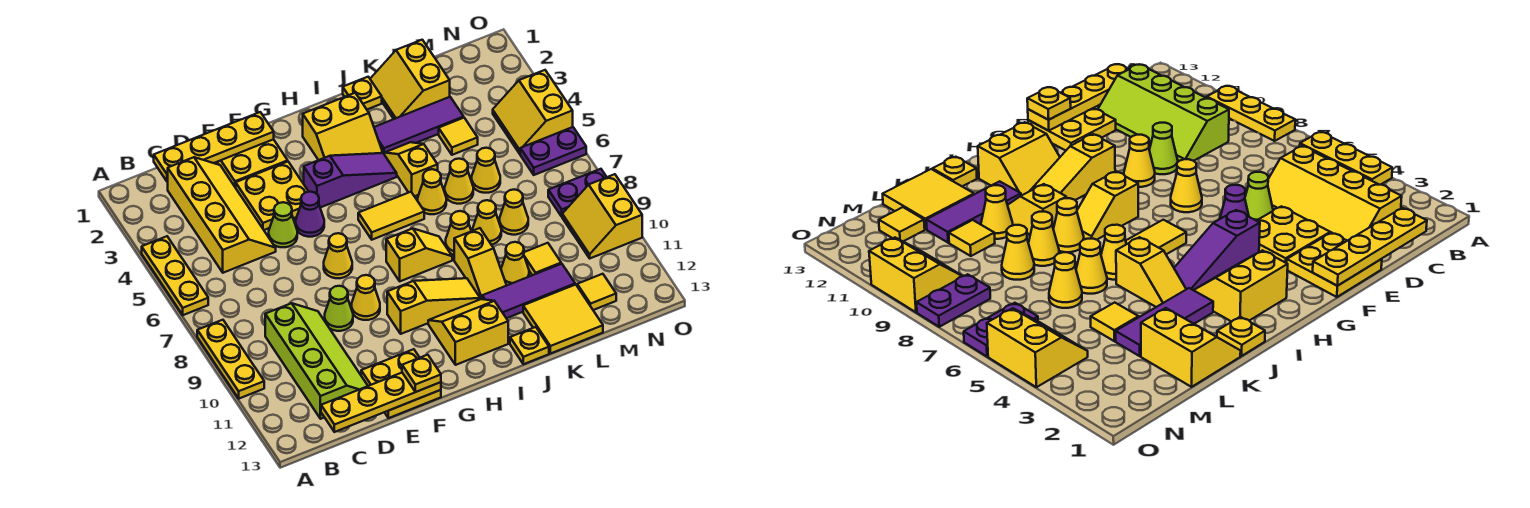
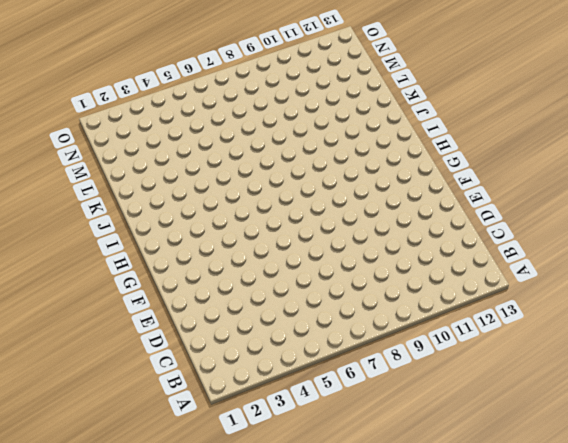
none -> yellow plate A4:A6 level 1
none -> yellow plate A8:A10 level 1
none -> yellow slope C2:D5 level 1 top C
none -> lime slope C9:D12 level 1 top C

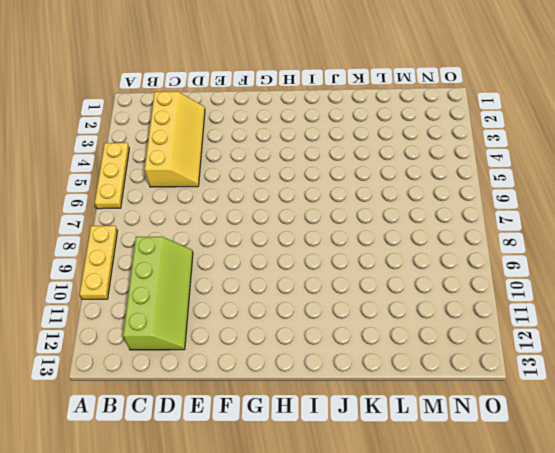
none -> yellow plate E1:F2 level 1
none -> yellow plate E3:F4 level 1
none -> lime cone E5 level 1
none -> lime cone E9 level 1

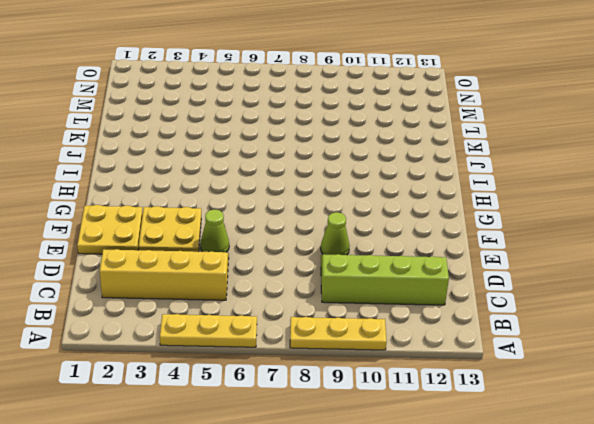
none -> yellow plate E12:F13 level 1
none -> purple cone F5 level 1
none -> yellow cone F7 level 1
none -> yellow cone F9 level 1

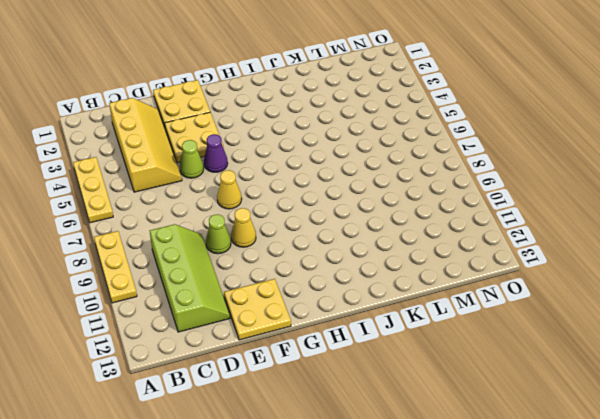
none -> purple slope G4:I4 level 1 top G
none -> yellow slope G10:I10 level 1 top G
none -> yellow slope H2:I3 level 1 top 2
none -> yellow tile H6:I6 level 1

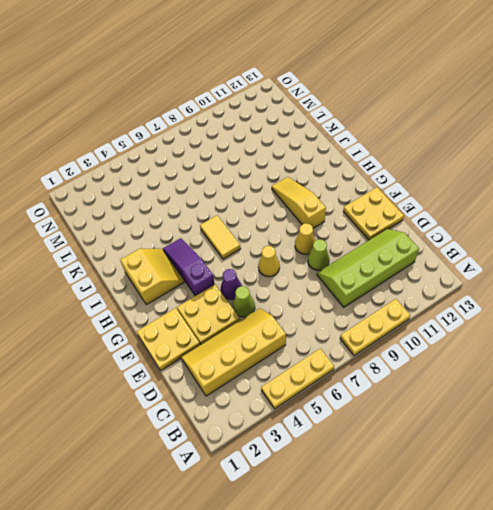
none -> yellow slope H8:I8 level 1 top H
none -> yellow slope H11:I12 level 1 top 12
none -> yellow plate J1 level 1
none -> purple tile J3:L3 level 1

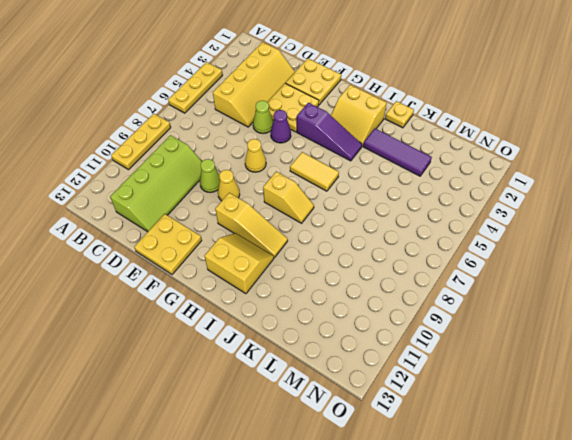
none -> yellow slope J4:J5 level 1 top 5
none -> yellow cone J6 level 1
none -> yellow cone J8 level 1
none -> yellow slope J9:J10 level 1 top 9

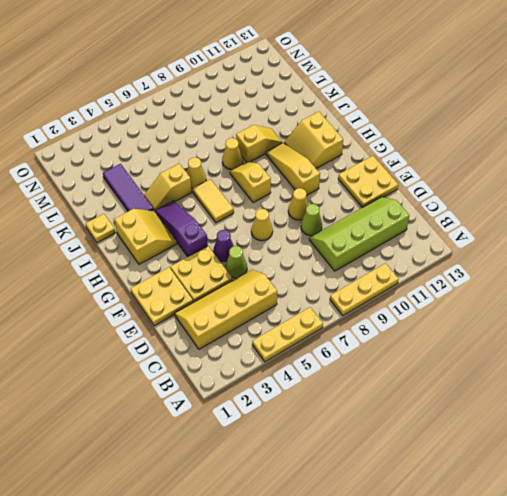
none -> purple tile J11:L11 level 1
none -> yellow plate J13 level 1
none -> yellow slope K1:L2 level 1 top L
none -> yellow cone K6 level 1

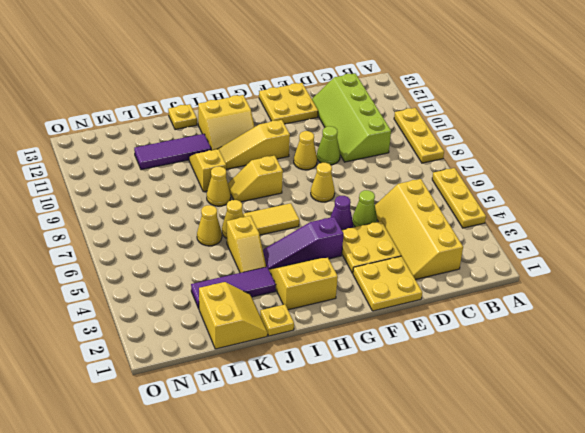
none -> yellow cone K8 level 1
none -> yellow cone K10 level 1
none -> yellow tile K12:L13 level 1
none -> yellow tile L4 level 1

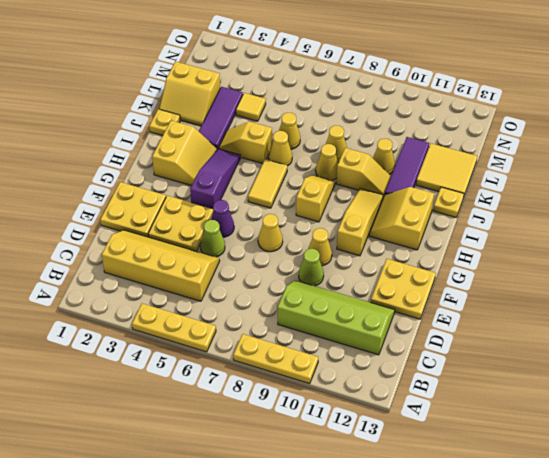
none -> yellow cone L6 level 1
none -> yellow cone L8 level 1
none -> yellow tile L10 level 1
none -> yellow tile M12 level 1

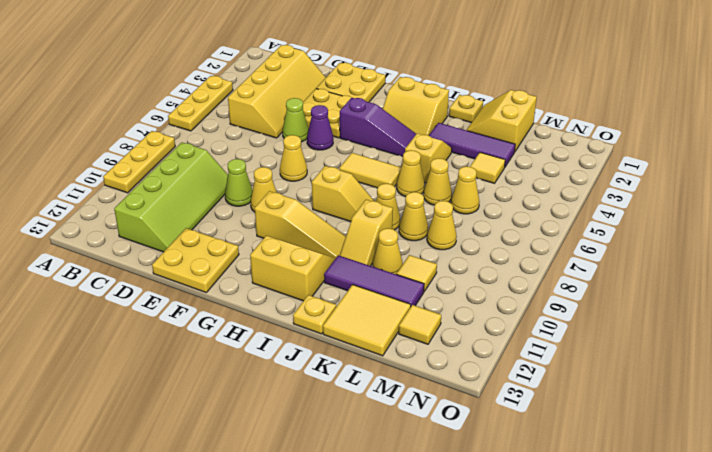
none -> yellow slope N4:O5 level 1 top O
none -> purple plate N6:O6 level 1
none -> purple plate N8:O8 level 1
none -> yellow slope N9:O10 level 1 top O

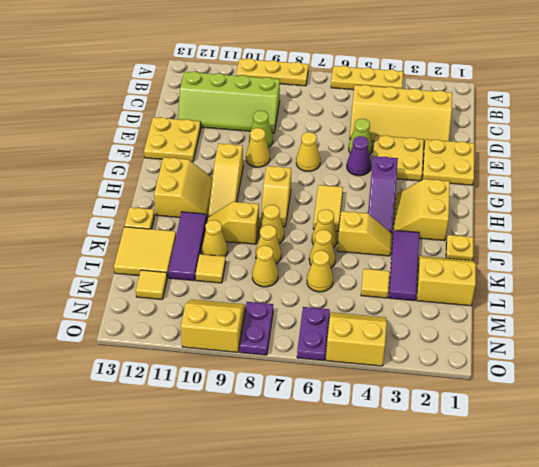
none -> yellow plate C1:F1 level 2
none -> yellow plate C13:F13 level 2
none -> yellow plate F13 level 3

